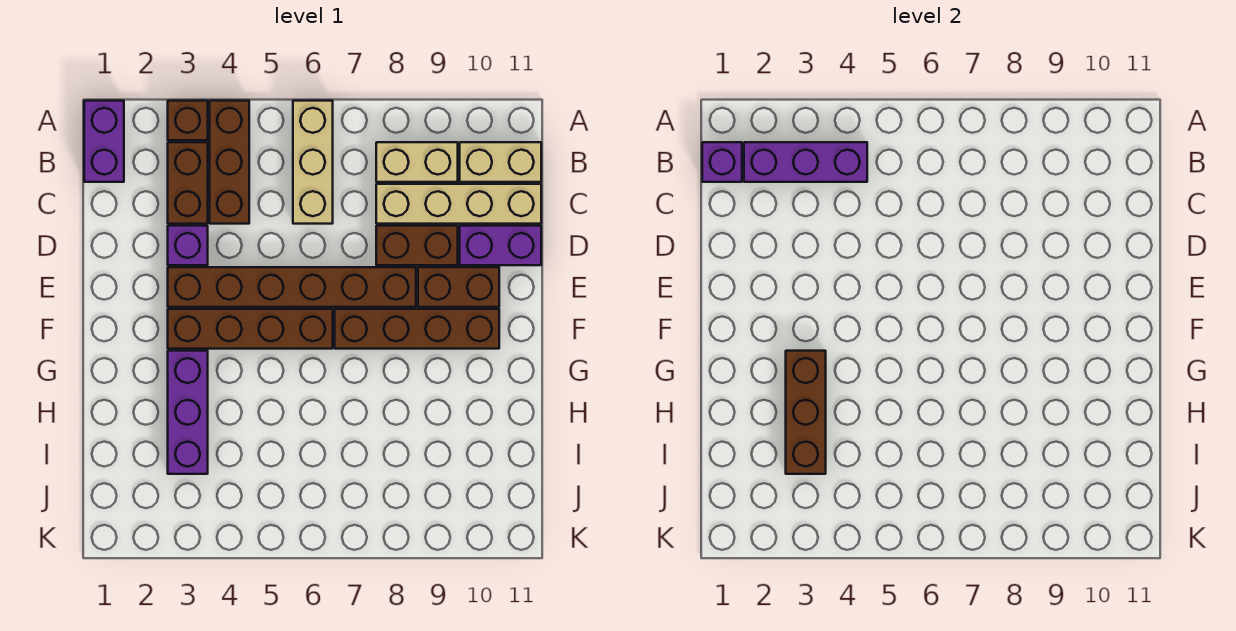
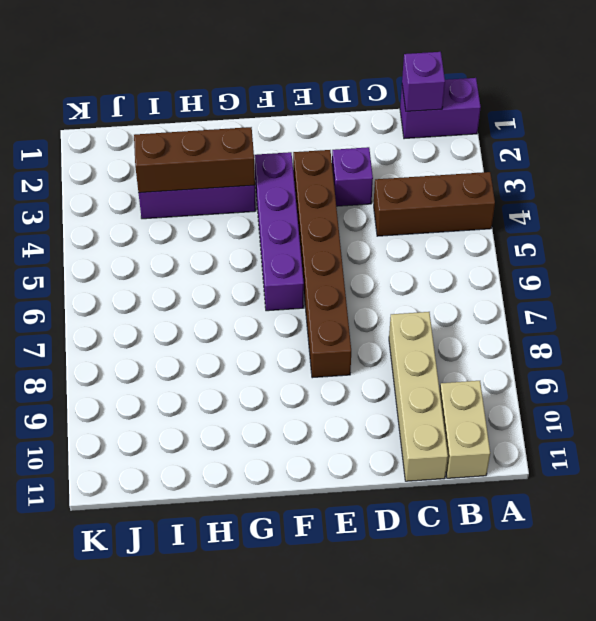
purple brick F3:F6 level 1 -> brown brick F3:F6 level 1
none -> brown brick A3 level 1
none -> tan brick A6:C6 level 1
none -> brown brick B3:C3 level 1

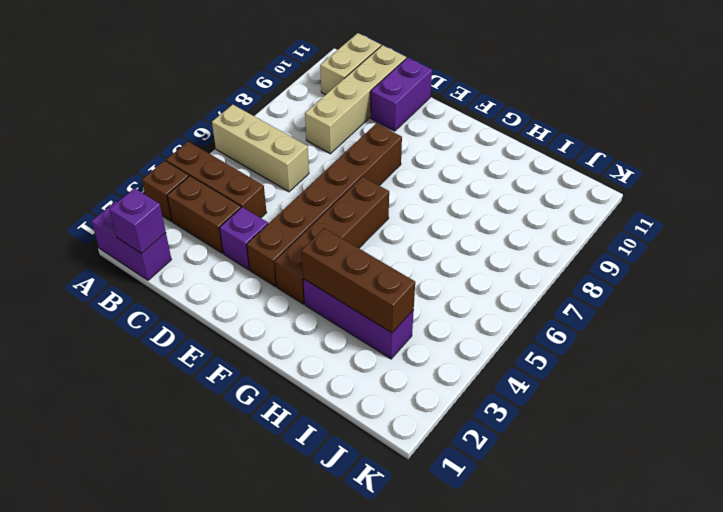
none -> tan brick B8:B9 level 1
none -> brown brick D8:D9 level 1
none -> brown brick E9:E10 level 1

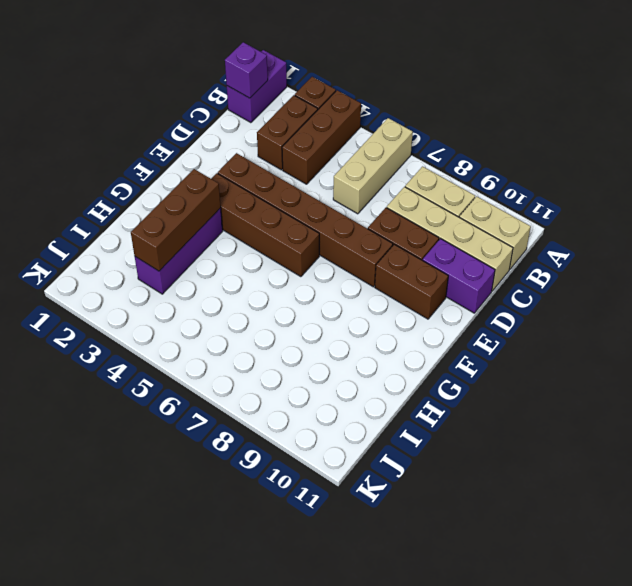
none -> purple brick D3 level 1
none -> brown brick F7:F10 level 1
none -> purple brick B2:B4 level 2

